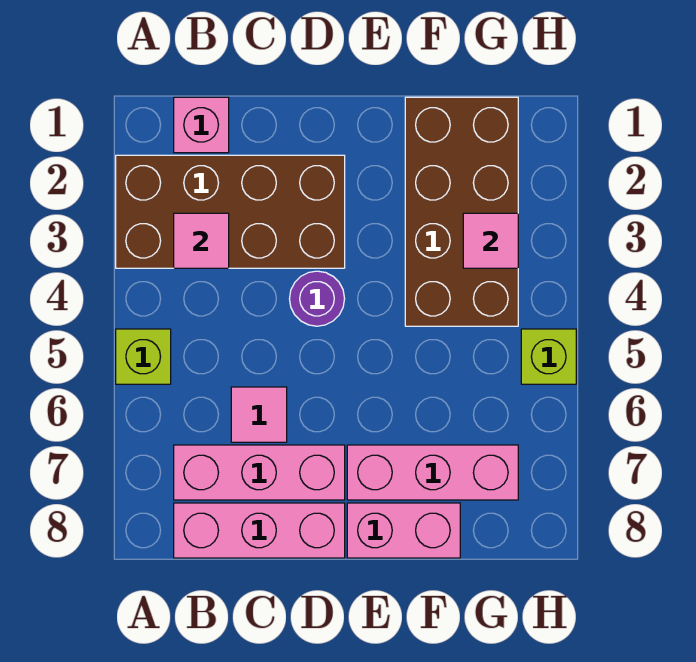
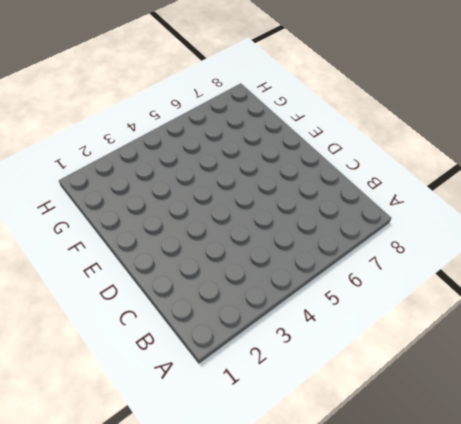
none -> brown brick A2:D3 level 1
none -> lime brick A5 level 1
none -> pink brick B1 level 1

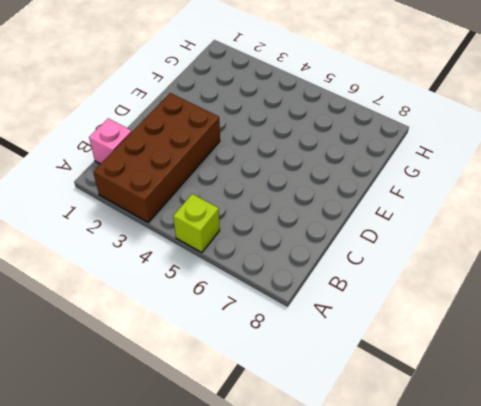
none -> pink brick B7:D7 level 1
none -> pink brick B8:D8 level 1
none -> pink tile C6 level 1

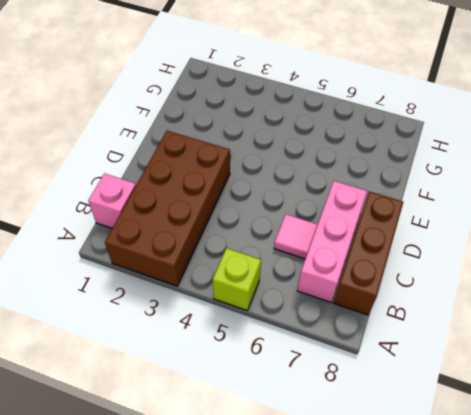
brown brick B8:D8 level 1 -> pink brick B8:D8 level 1
none -> purple round brick D4 level 1
none -> pink brick E7:G7 level 1
none -> pink brick E8:F8 level 1

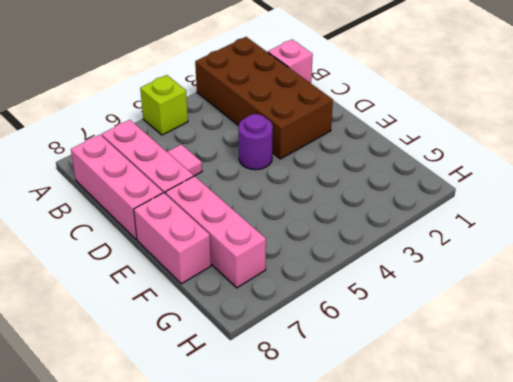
none -> brown brick F1:G4 level 1
none -> lime brick H5 level 1
none -> pink tile B3 level 2

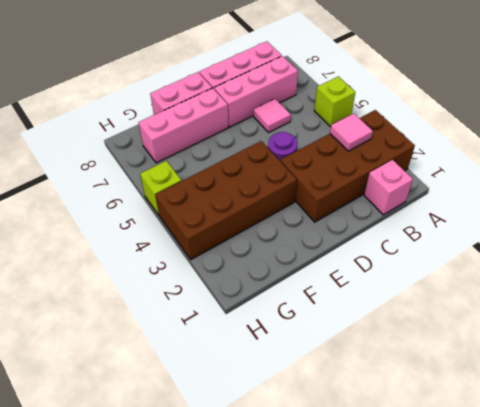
brown brick E3:H4 level 1 -> brown brick F1:G4 level 1
none -> pink tile G3 level 2

